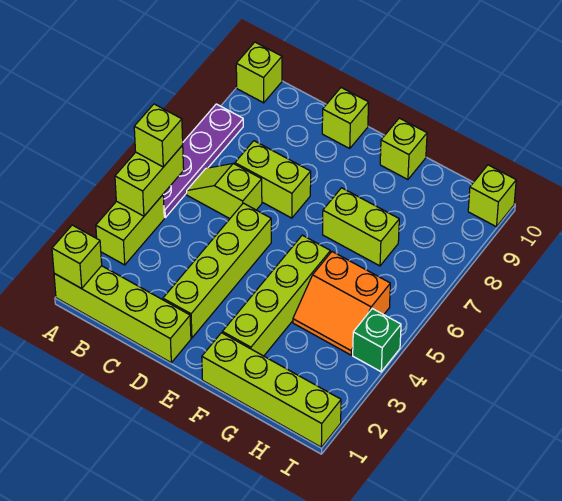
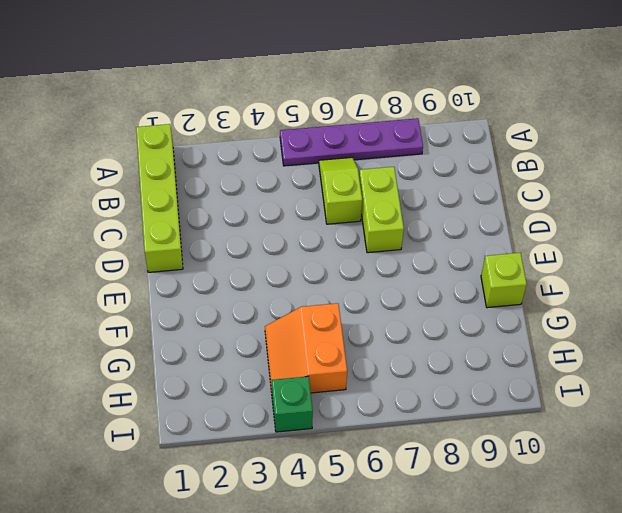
none -> lime brick A3:A4 level 1
none -> lime brick A10 level 1
none -> lime brick D2:D5 level 1

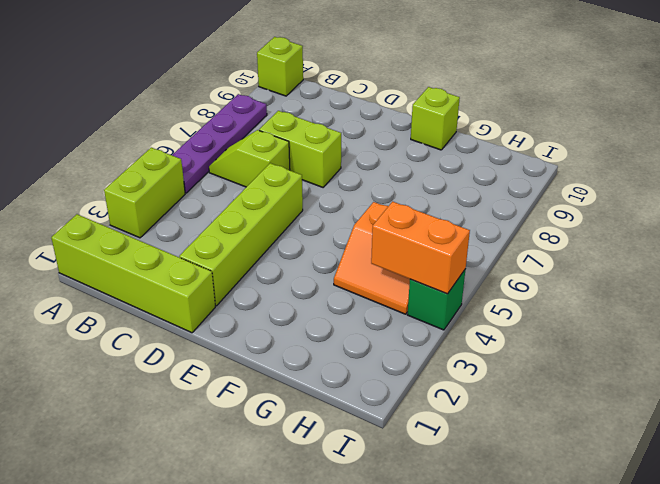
orange brick H4:I4 level 2 -> none
none -> lime brick D10 level 1
none -> lime brick F1:I1 level 1
none -> lime brick F2:F5 level 1

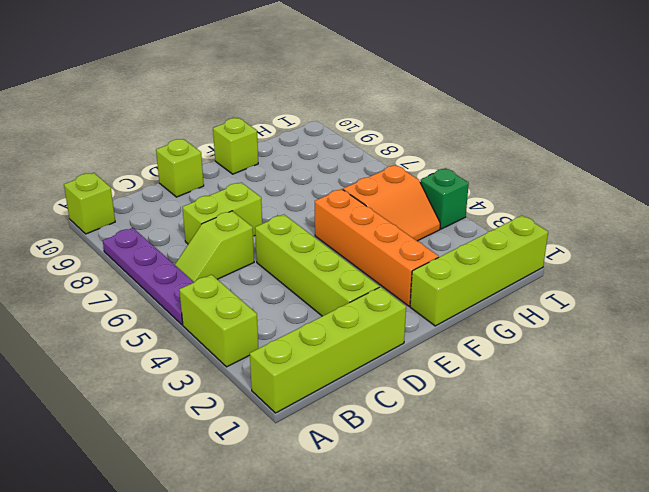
orange brick F2:F5 level 1 -> lime brick F2:F5 level 1
none -> lime brick F7:G7 level 1
none -> lime brick I10 level 1
none -> lime brick A1 level 2

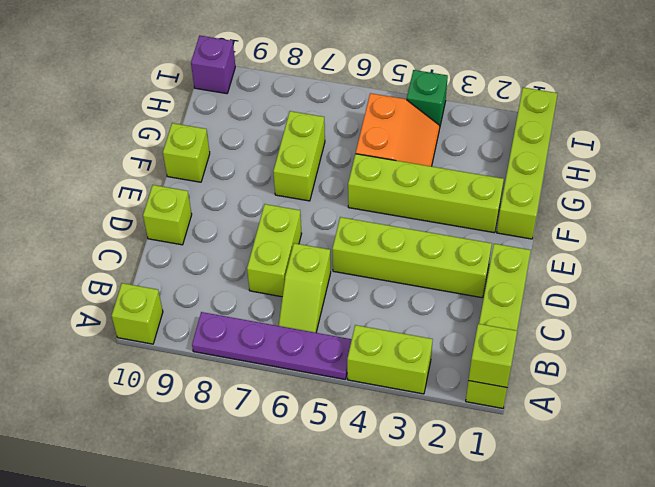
purple brick I10 level 1 -> lime brick I10 level 1
none -> lime brick A4:A5 level 2
none -> lime brick A5 level 3

